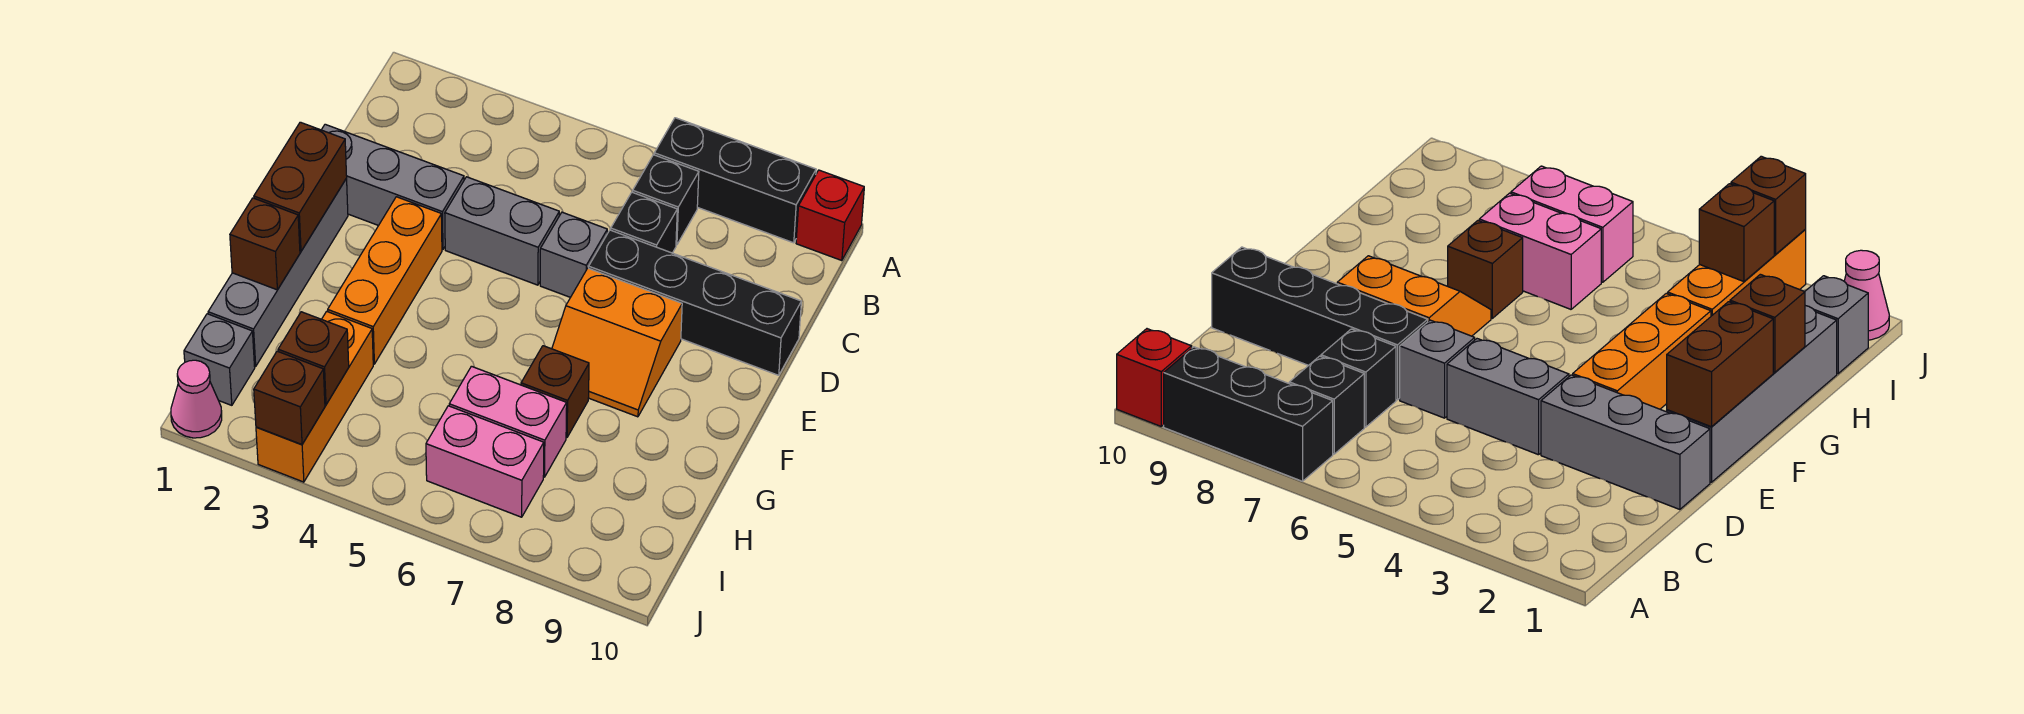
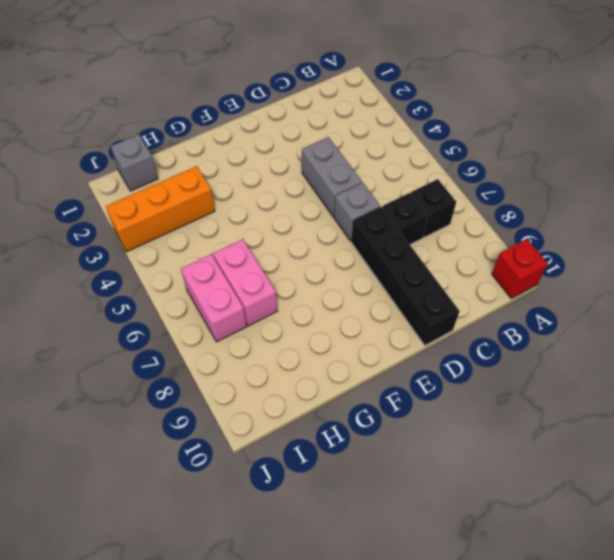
none -> black brick A7:A9 level 1
none -> grey brick D1:D3 level 1
none -> grey brick E1:H1 level 1

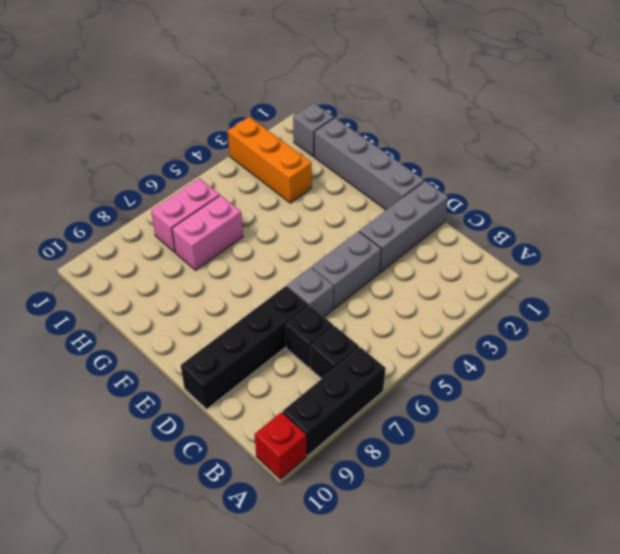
none -> orange brick E3:G3 level 1
none -> orange slope E7:F8 level 1 top E
none -> brown brick G7 level 1

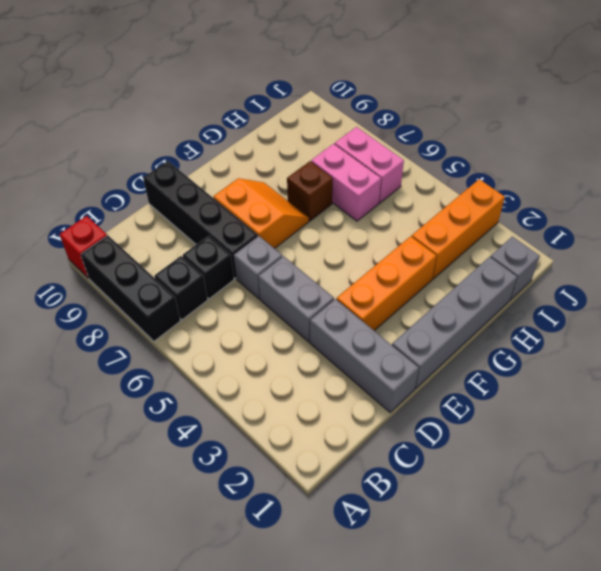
none -> pink cone J1 level 1
none -> brown brick E1:F1 level 2
none -> brown brick G1 level 2

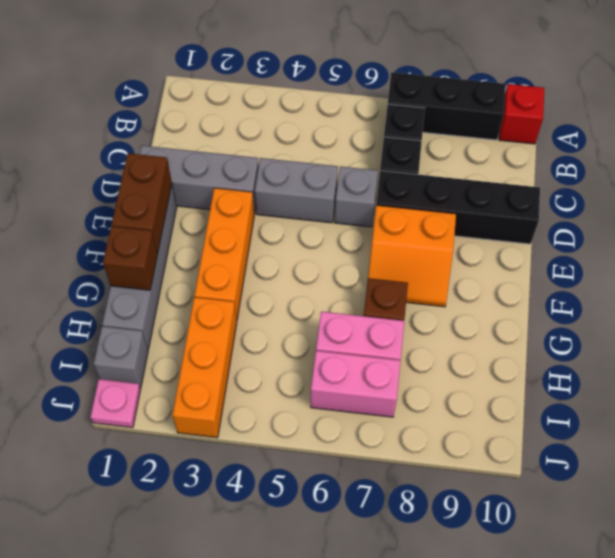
pink plate J1 level 1 -> pink cone J1 level 1
none -> brown brick I3 level 2
none -> brown brick J3 level 2

